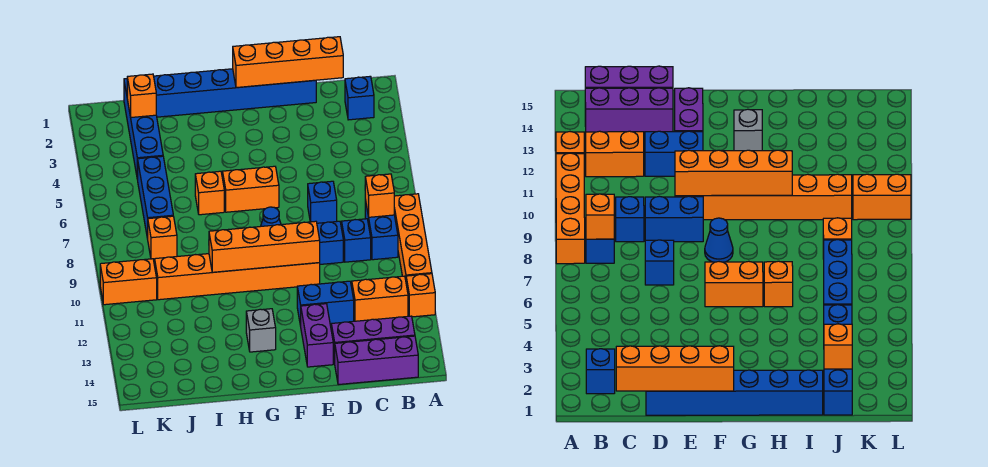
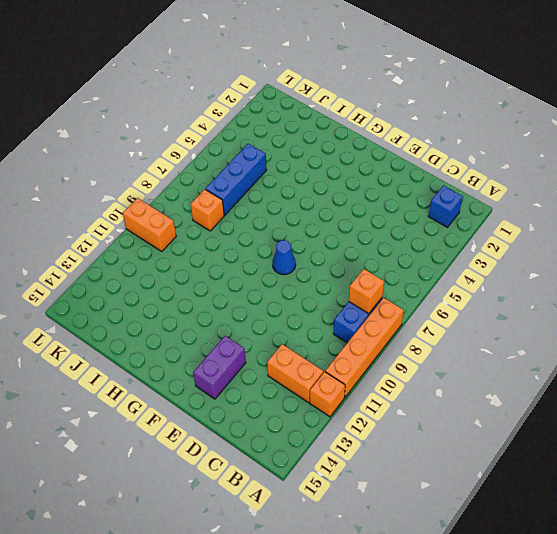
none -> purple brick B14:D14 level 1
none -> purple brick B15:D15 level 1
none -> blue brick C9 level 1

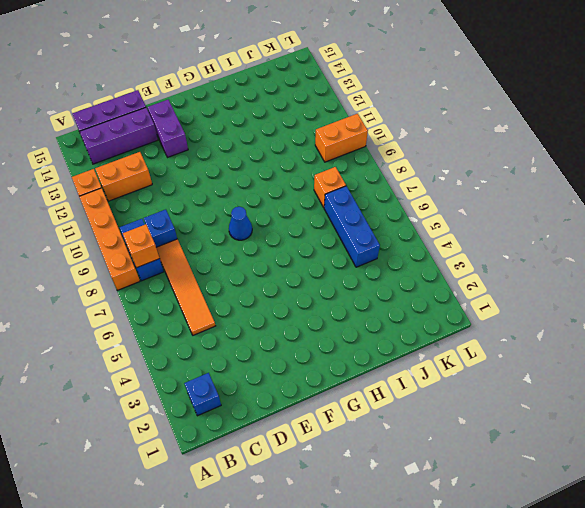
orange tile C5:C8 level 1 -> none
none -> blue brick D1:I1 level 1
none -> blue brick D7 level 1
none -> blue brick D9:E9 level 1

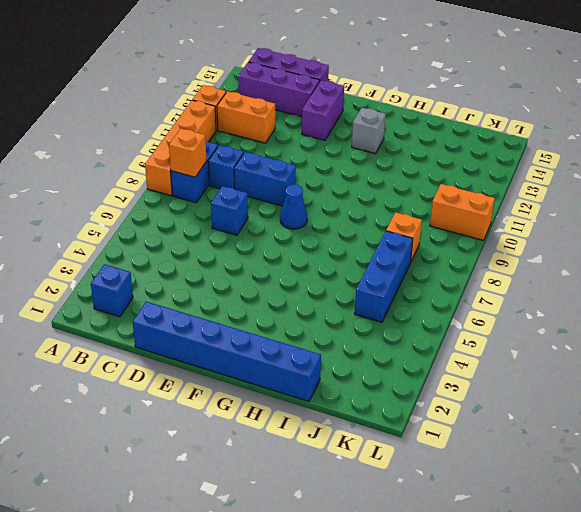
none -> blue brick D12:E12 level 1
none -> orange brick E10:J10 level 1
none -> orange brick F6:G6 level 1

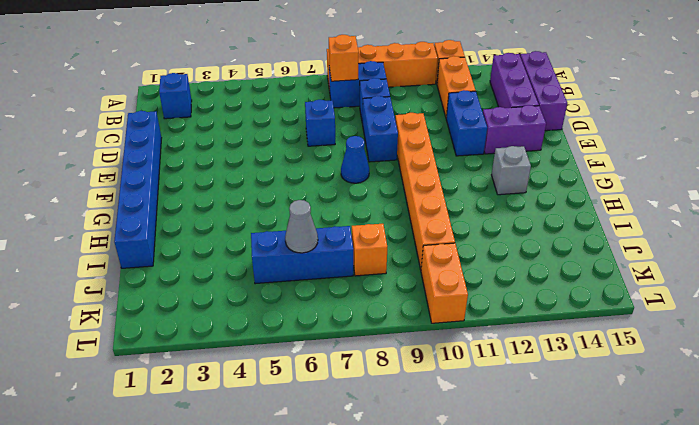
grey cone J6 level 2 -> none
none -> orange brick F6:G6 level 1
none -> orange brick H6 level 1
none -> blue brick J1:J4 level 1

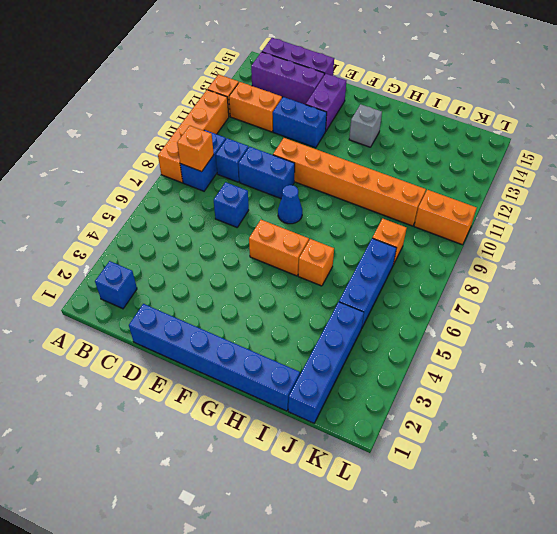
none -> orange brick C1:F1 level 2
none -> orange brick E10:H10 level 2
none -> orange brick J2 level 2

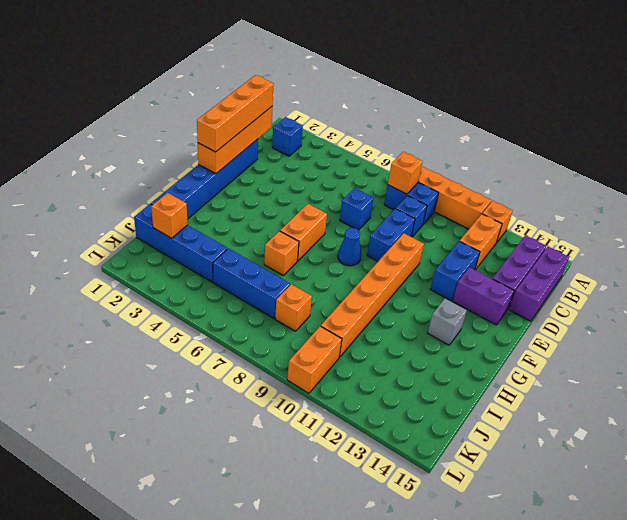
orange brick C1:F1 level 3 -> orange brick E10:H10 level 2

